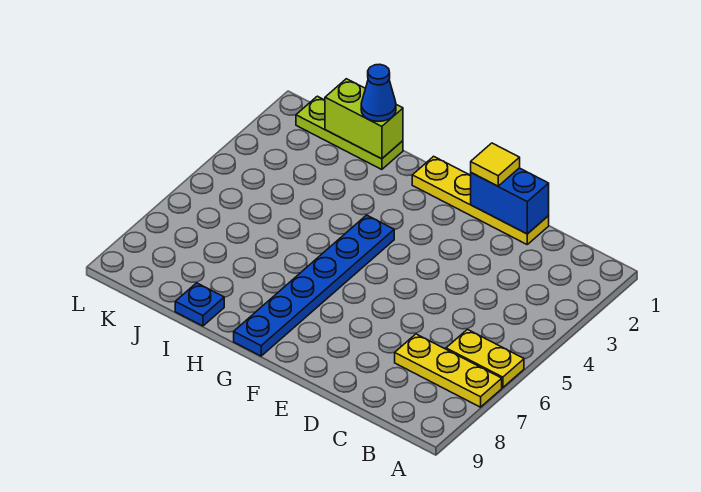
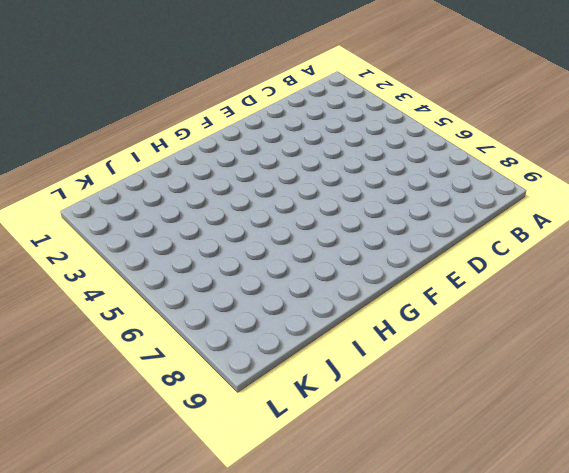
none -> yellow plate A6:B6 level 1
none -> yellow plate A7:C7 level 1

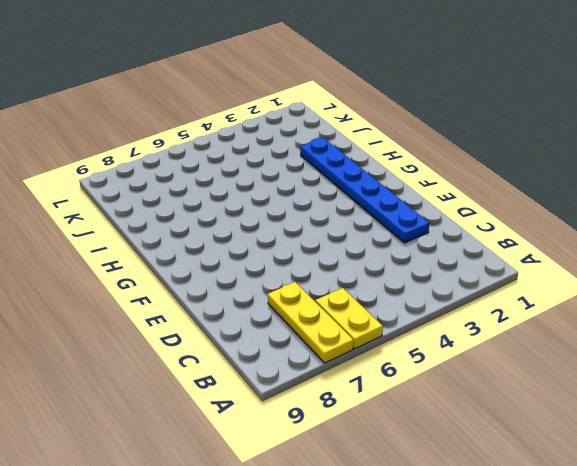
blue plate D2:I2 level 1 -> blue plate G4:G9 level 1
none -> yellow plate D1:G1 level 1
none -> lime plate I1:K1 level 1

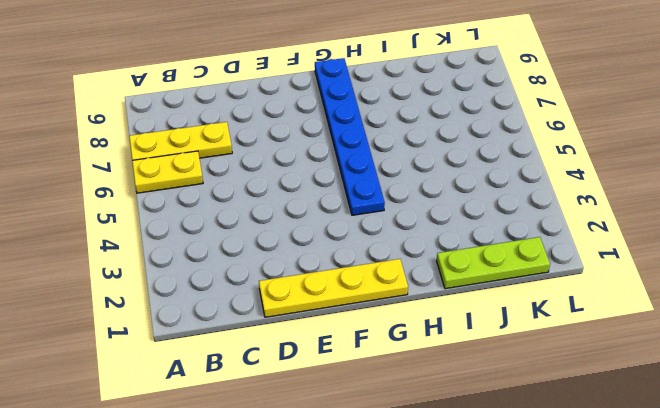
none -> blue plate I9 level 1
none -> blue brick D1:E1 level 2

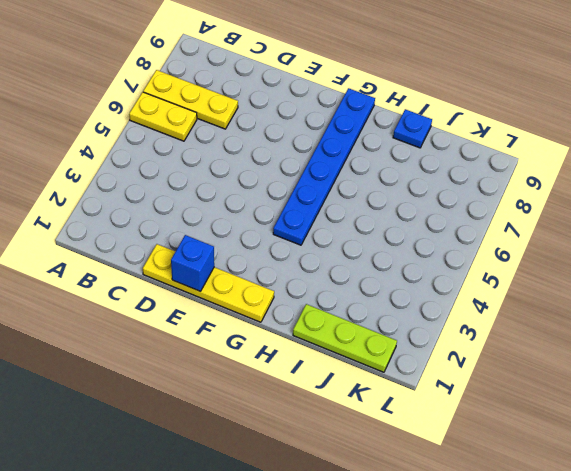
blue brick E1 level 2 -> blue brick D1:E1 level 2
none -> lime brick I1:J1 level 2
none -> yellow tile E1 level 3

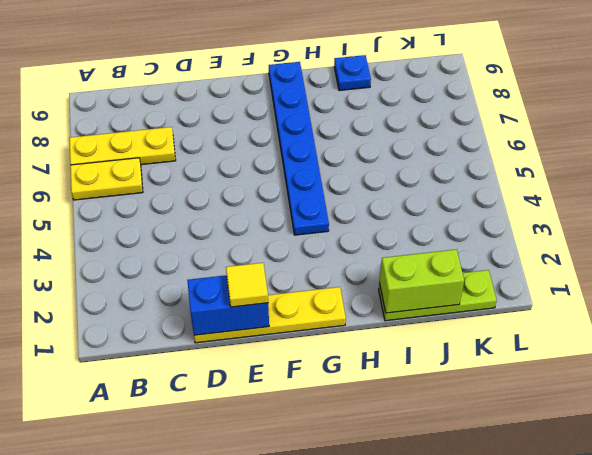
none -> blue cone I1 level 3

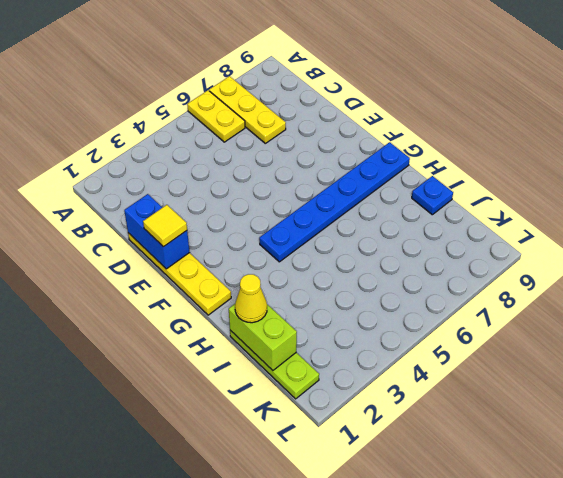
yellow cone I1 level 3 -> blue cone I1 level 3

